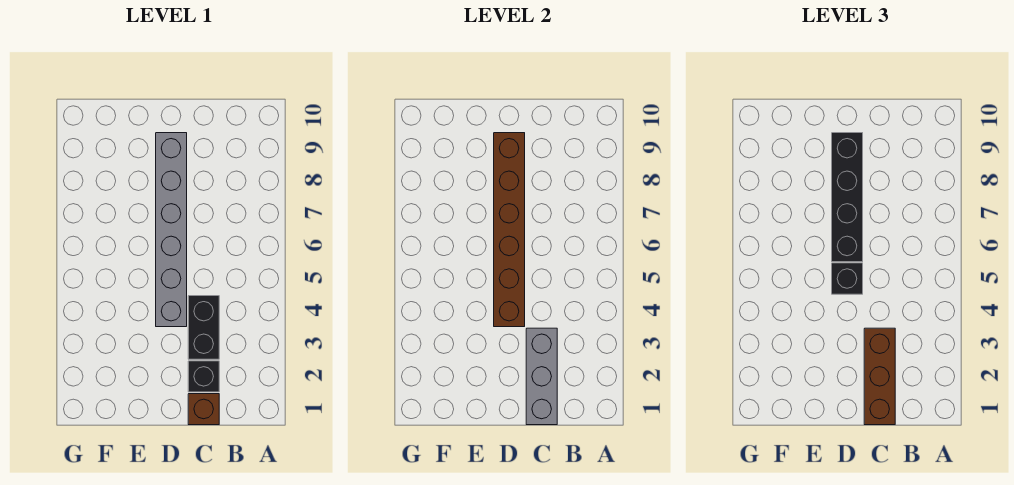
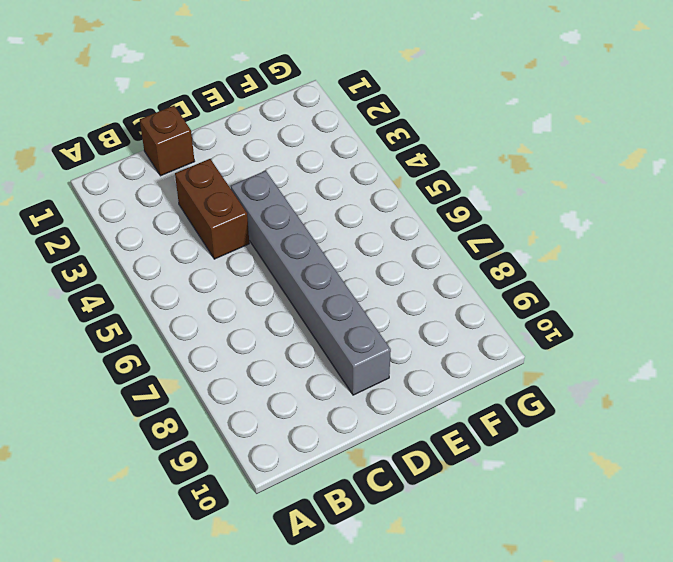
brown brick C3:C4 level 1 -> black brick C3:C4 level 1
none -> black brick C2 level 1
none -> grey brick C1:C3 level 2

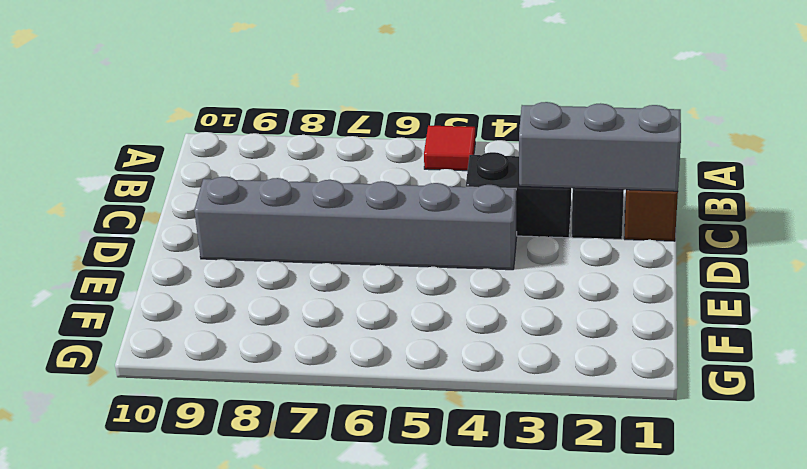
red tile A5 level 1 -> none
none -> brown brick D4:D9 level 2
none -> brown brick C1:C3 level 3

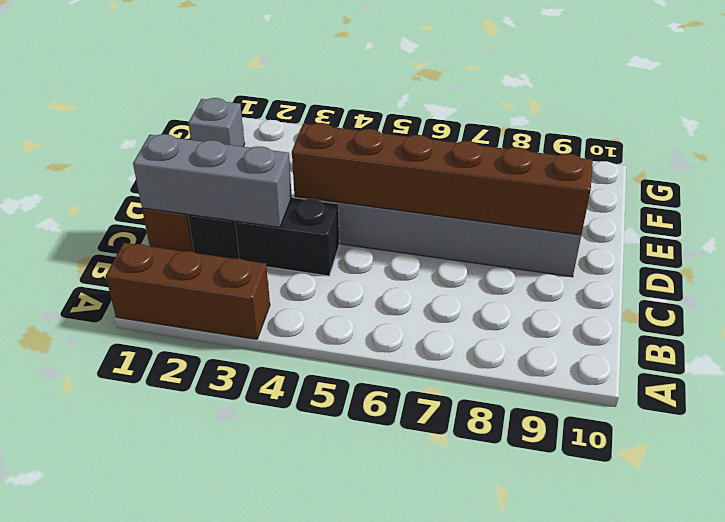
brown brick A1:A3 level 1 -> brown brick C1:C3 level 3
grey brick F1 level 1 -> none
none -> black brick D5 level 3
none -> black brick D6:D9 level 3

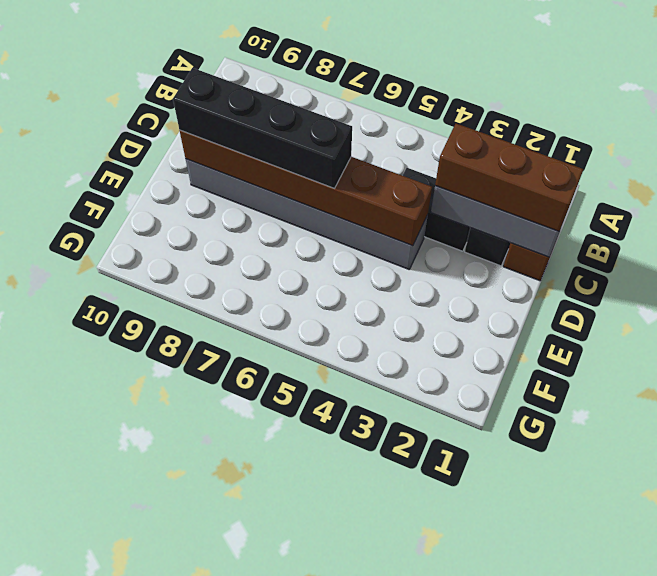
none -> black brick D5 level 3

